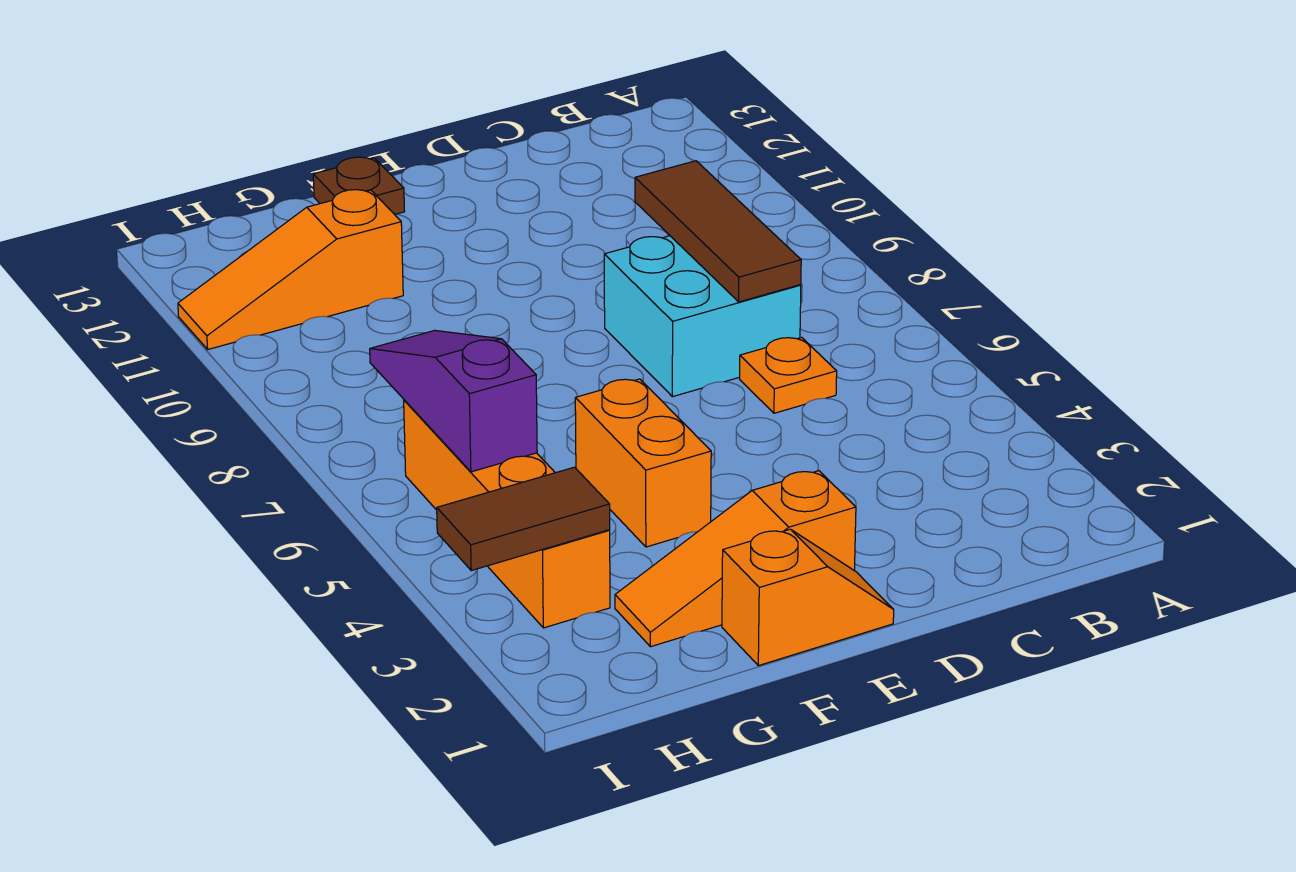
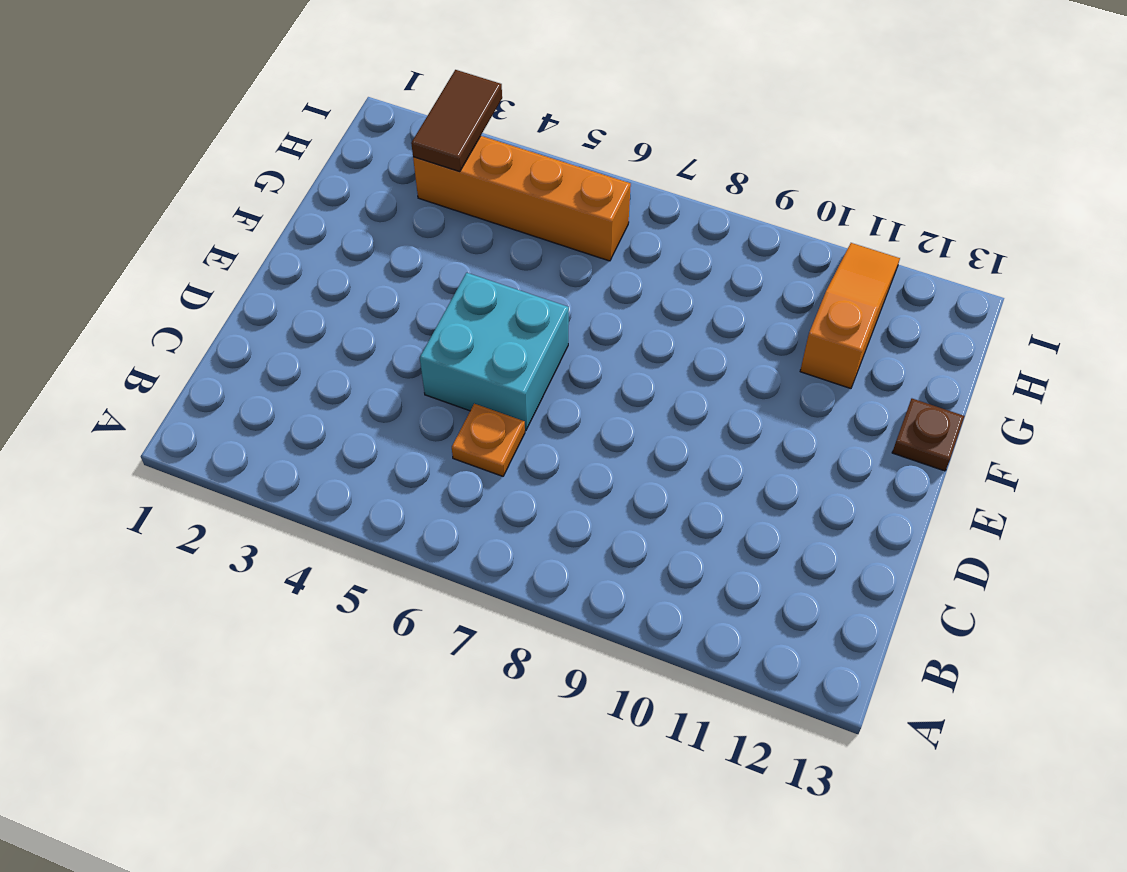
cyan brick D5:E6 level 1 -> cyan brick C7:D8 level 1
none -> orange slope E1:F1 level 1 top F
none -> orange slope E2:G2 level 1 top E

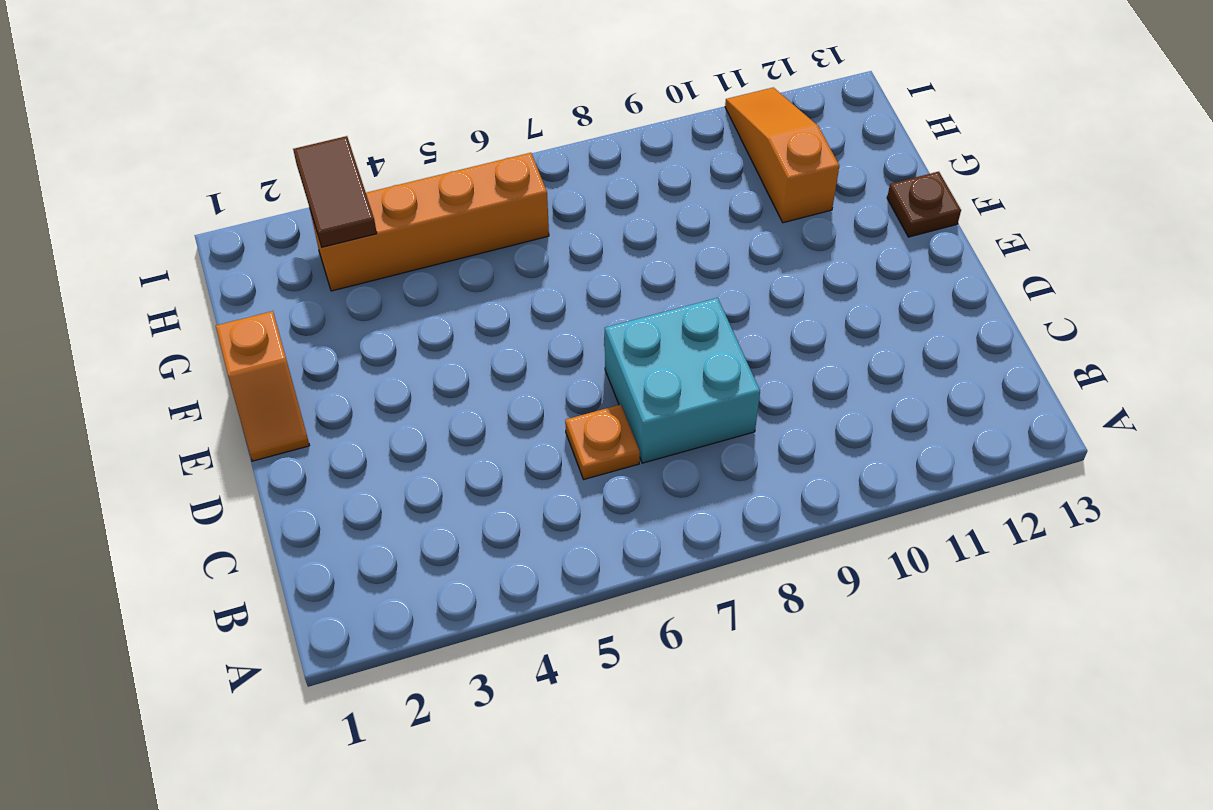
none -> orange slope E2:G2 level 1 top E
none -> orange brick F4:F5 level 1

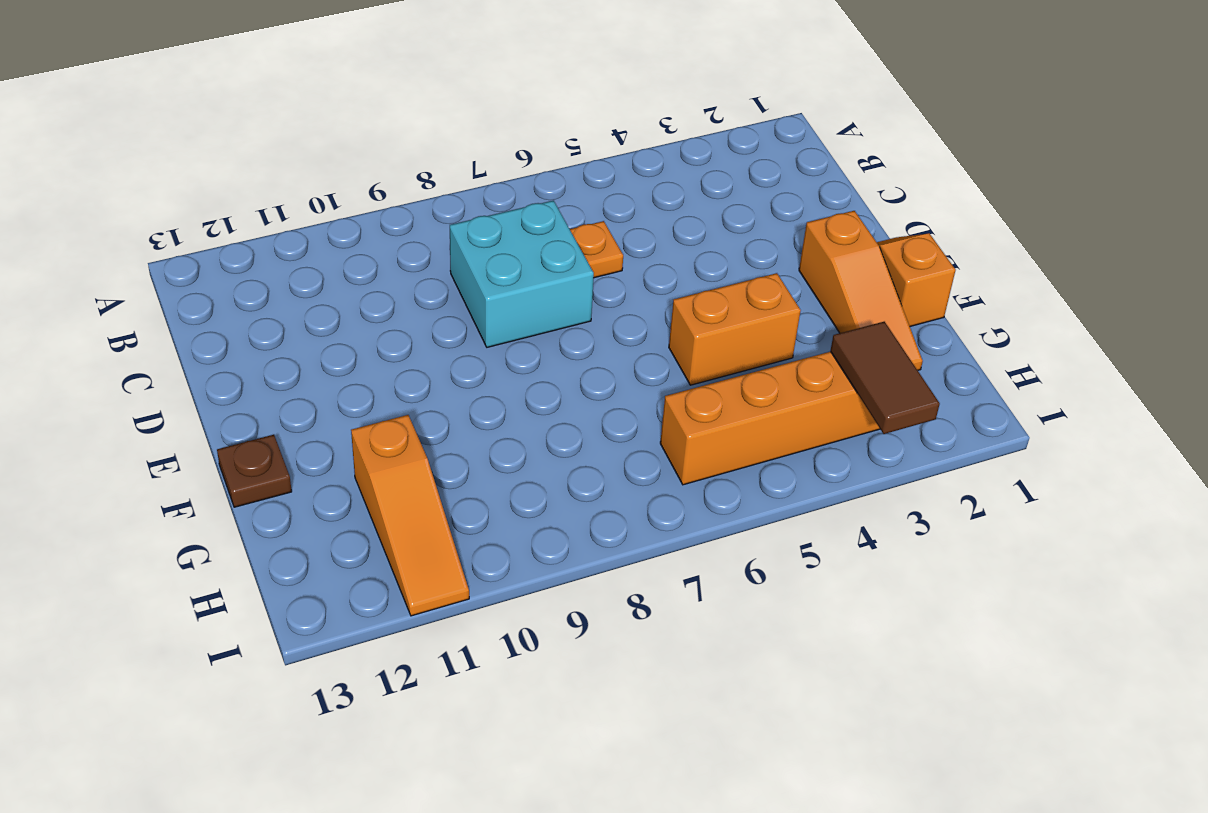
none -> brown tile C7:C9 level 2
none -> purple slope H5:H7 level 2 top 5

